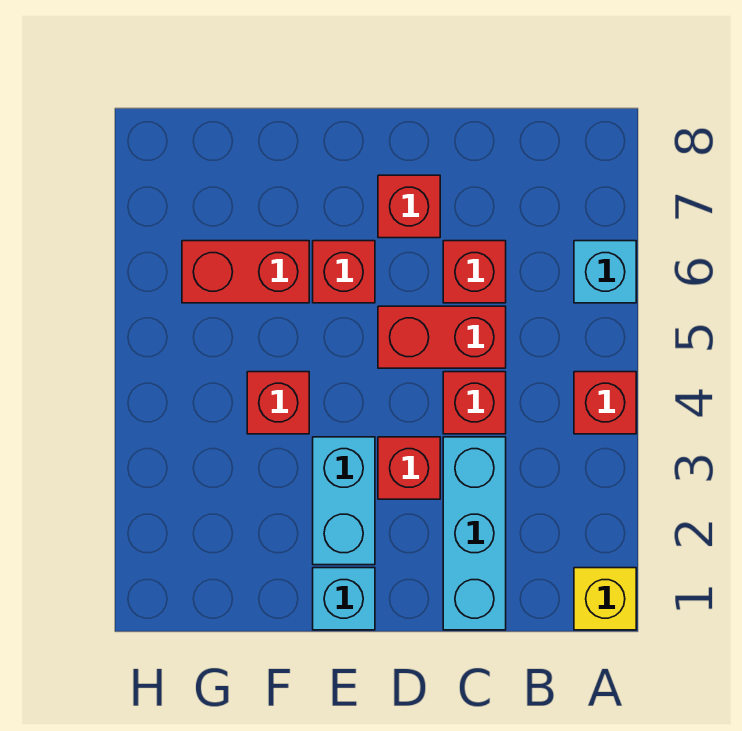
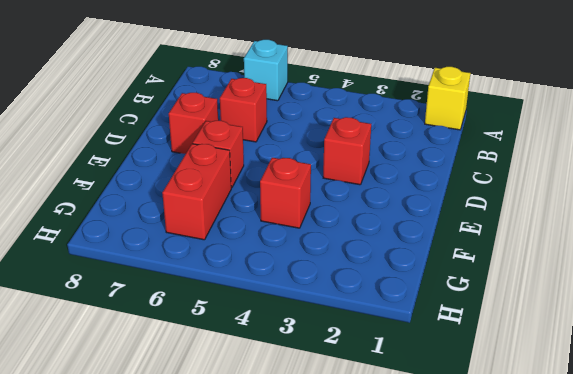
none -> red brick A4 level 1
none -> cyan brick C1:C3 level 1
none -> red brick C4 level 1

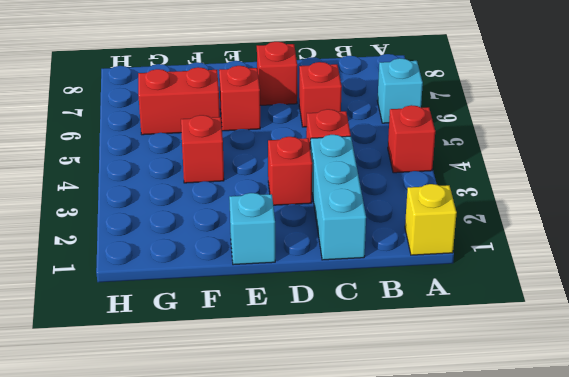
none -> red brick C5:D5 level 1
none -> cyan brick E2:E3 level 1

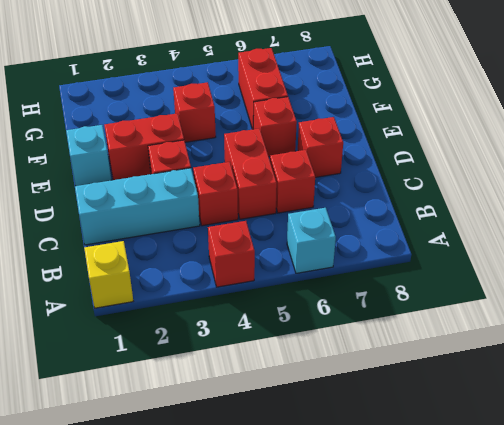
red brick E2:E3 level 1 -> cyan brick E2:E3 level 1

